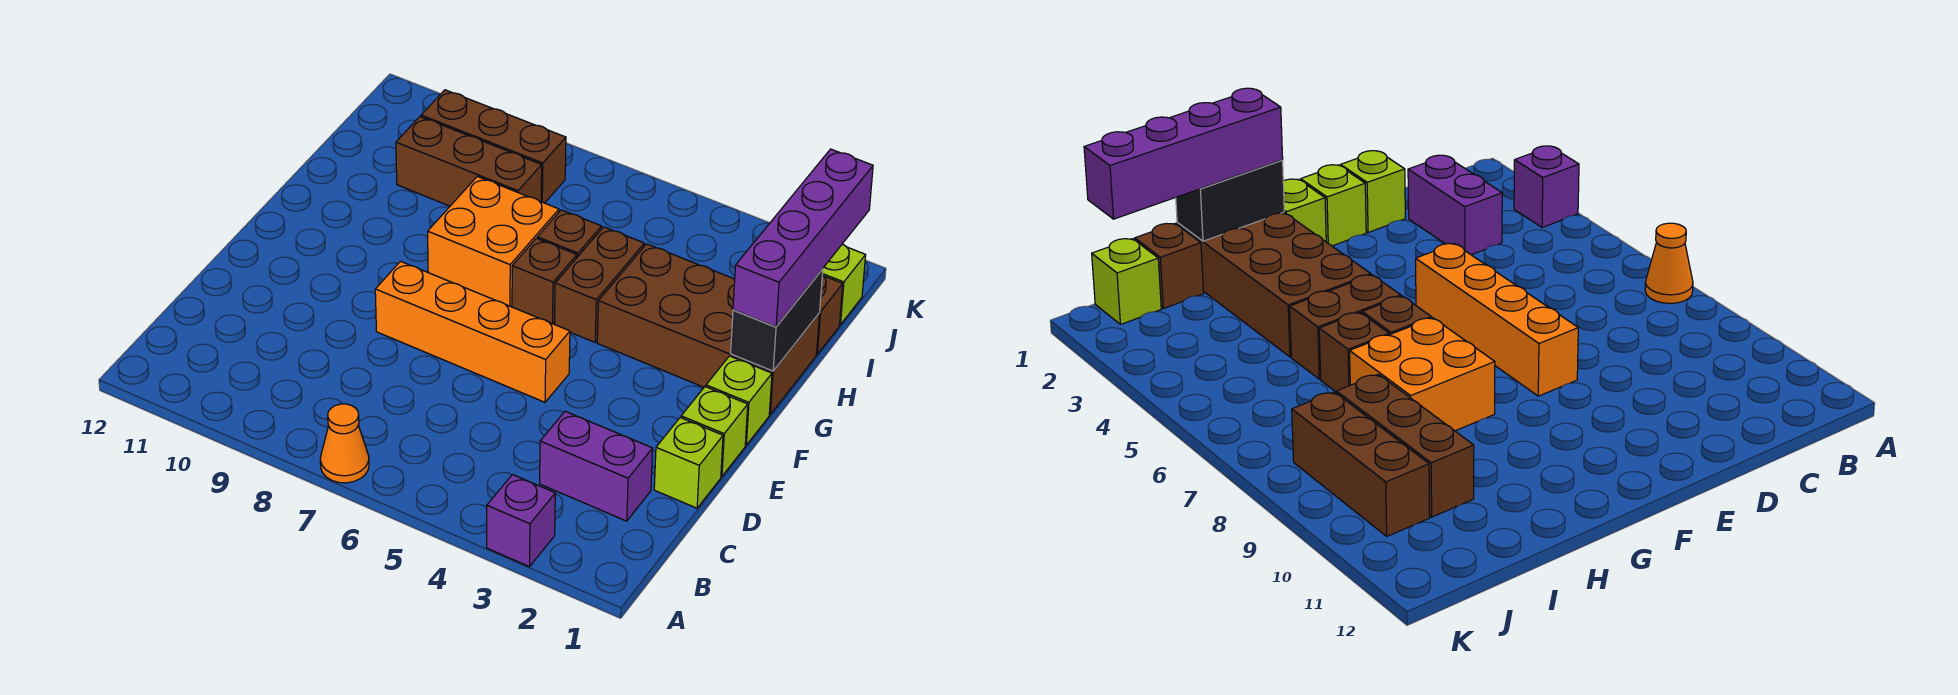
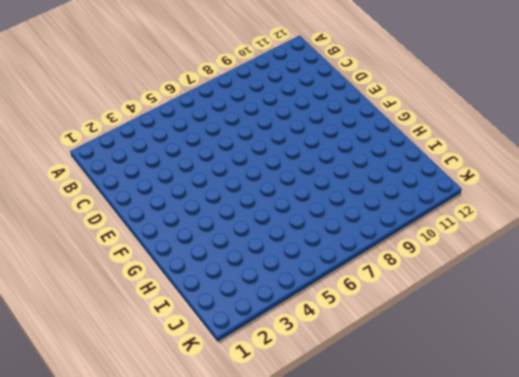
none -> purple brick A3 level 1
none -> orange cone A7 level 1
none -> purple brick C2:C3 level 1

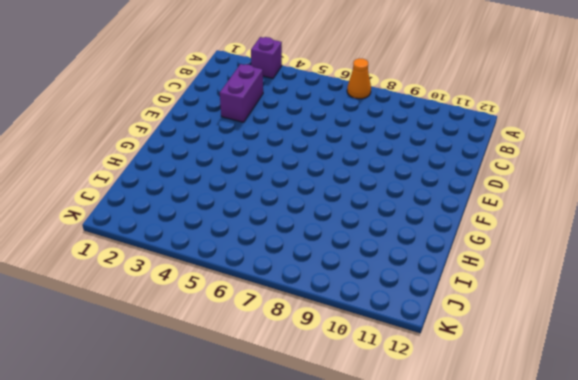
purple brick C3:D3 level 1 -> purple brick C2:C3 level 1
none -> lime brick D1 level 1
none -> lime brick E1 level 1
none -> orange brick E5:E8 level 1

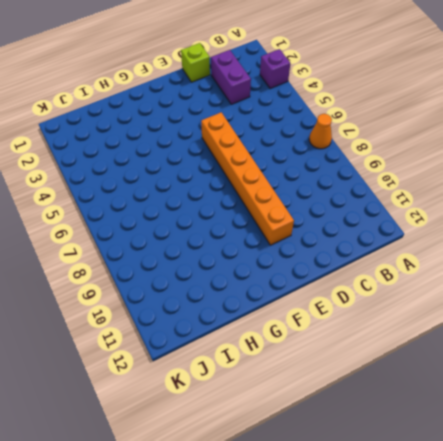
orange brick E5:E10 level 1 -> orange brick E5:E8 level 1
none -> lime brick E1 level 1
none -> lime brick F1 level 1
none -> brown brick G1:H4 level 1

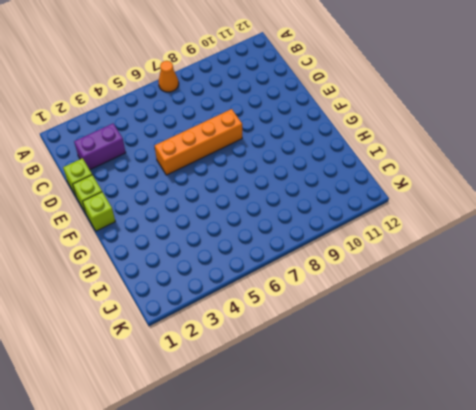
none -> purple brick A3 level 1
none -> brown brick G1:H4 level 1
none -> brown brick G5:H5 level 1

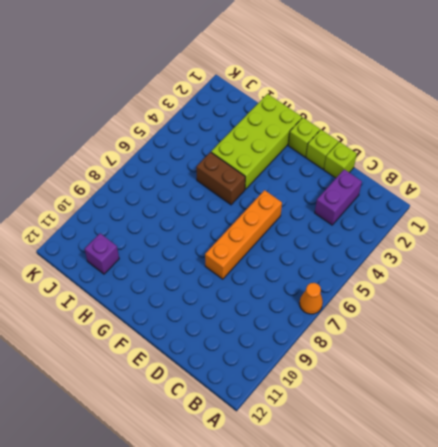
lime brick G1:H4 level 1 -> brown brick G1:H4 level 1
purple brick I11 level 1 -> purple brick A3 level 1
none -> brown brick G6 level 1
none -> orange brick G7:H8 level 1
none -> brown brick H6 level 1

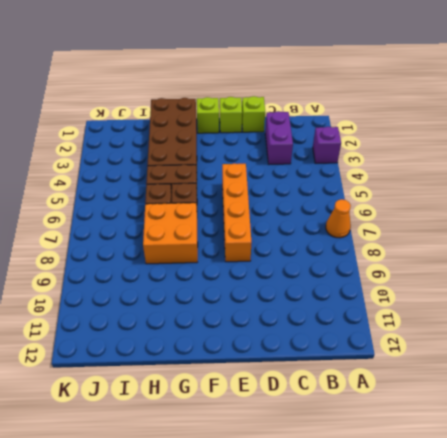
none -> brown brick I1 level 1
none -> brown brick I8:I10 level 1
none -> lime brick J1 level 1

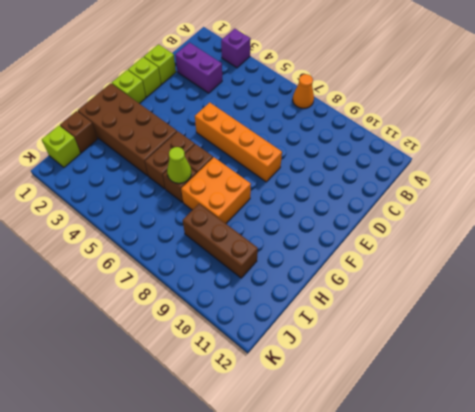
lime cone H6 level 2 -> none
none -> brown brick J8:J10 level 1
none -> black brick G1:H1 level 2
none -> purple brick G1:J1 level 3

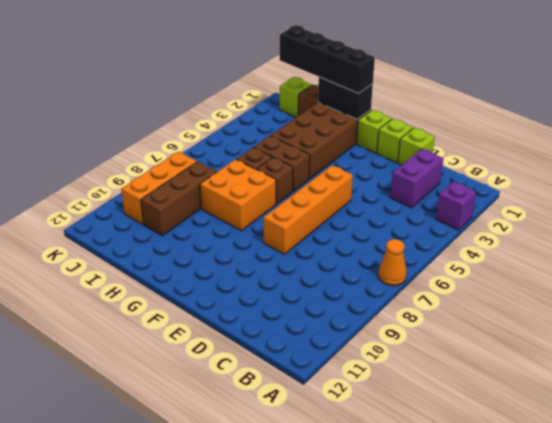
black brick G1:J1 level 3 -> purple brick G1:J1 level 3
orange brick J8:J10 level 1 -> brown brick J8:J10 level 1

